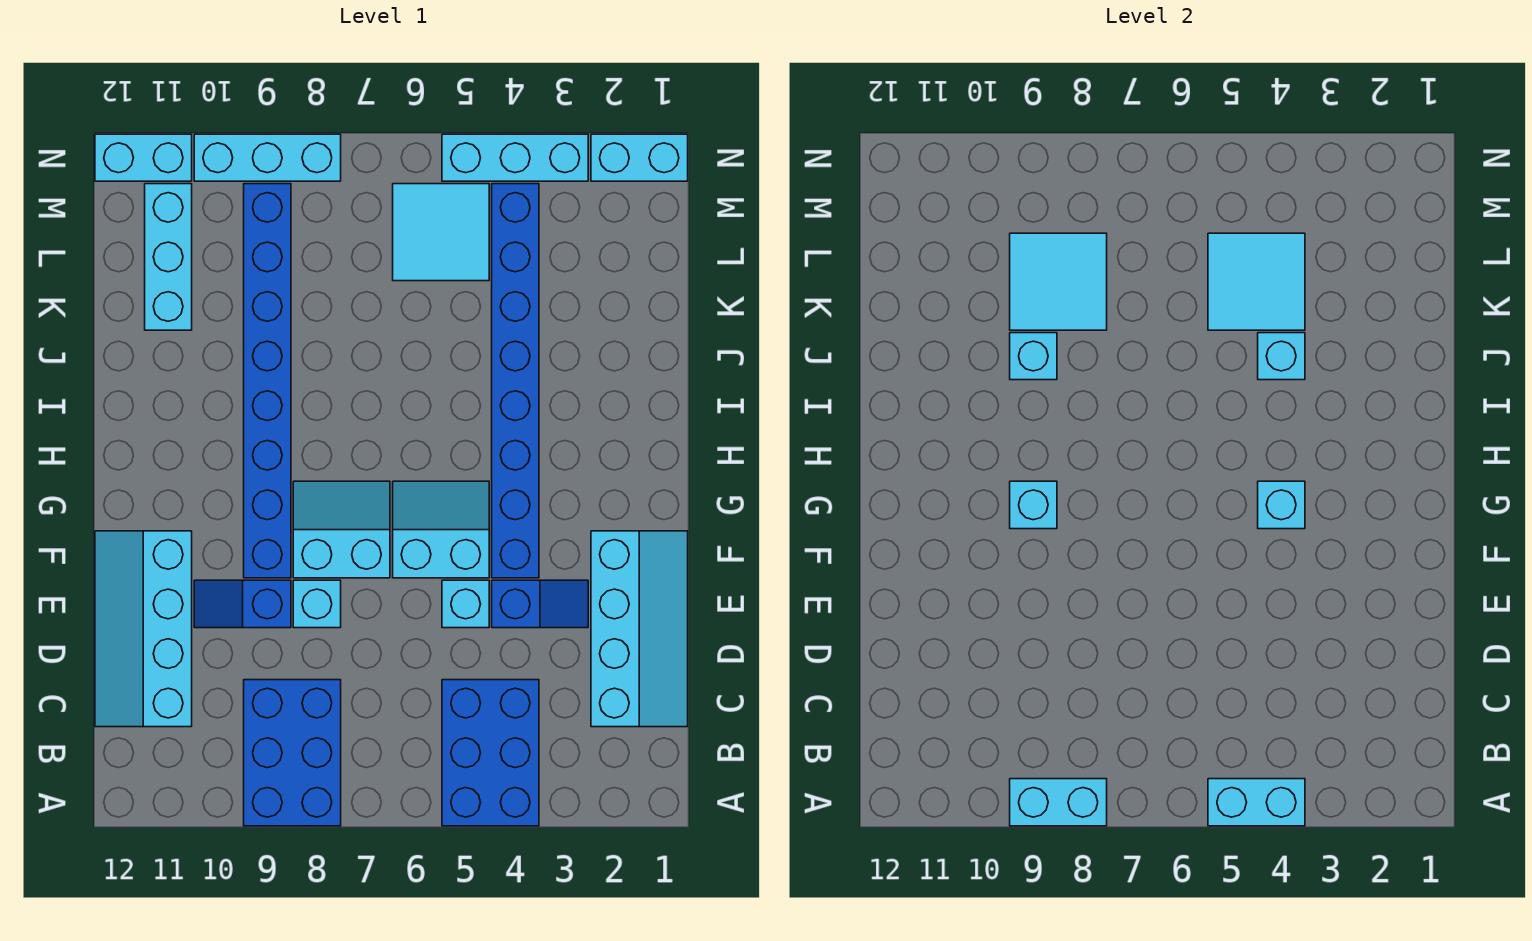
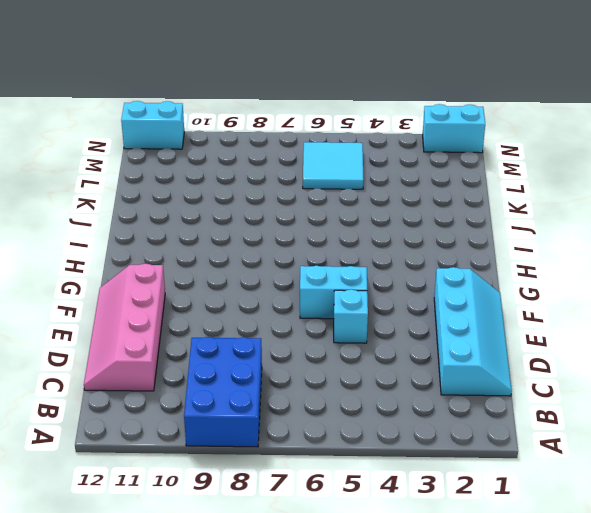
pink slope C11:F12 level 1 top 11 -> cyan slope C11:F12 level 1 top 11
none -> blue brick A4:C5 level 1
none -> blue slope E3:E4 level 1 top 4
none -> cyan brick E8 level 1

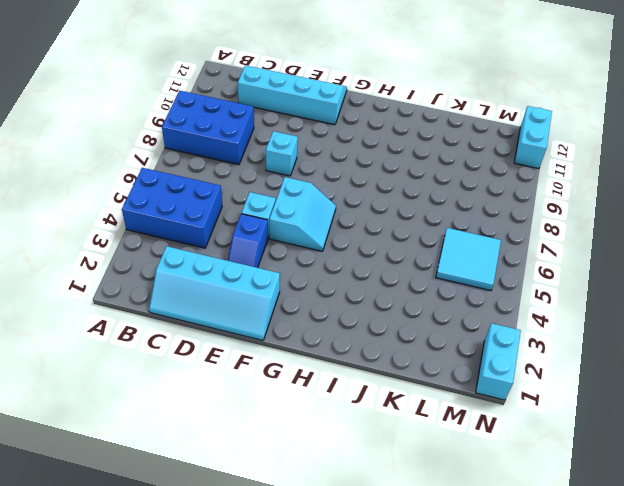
none -> blue slope E9:E10 level 1 top 9
none -> blue brick F4:M4 level 1
none -> cyan slope F7:G8 level 1 top F

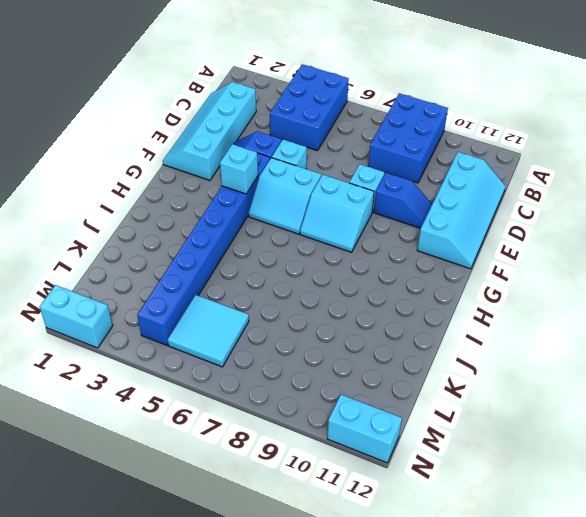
none -> blue brick F9:M9 level 1
none -> cyan brick K11:M11 level 1
none -> cyan brick N3:N5 level 1

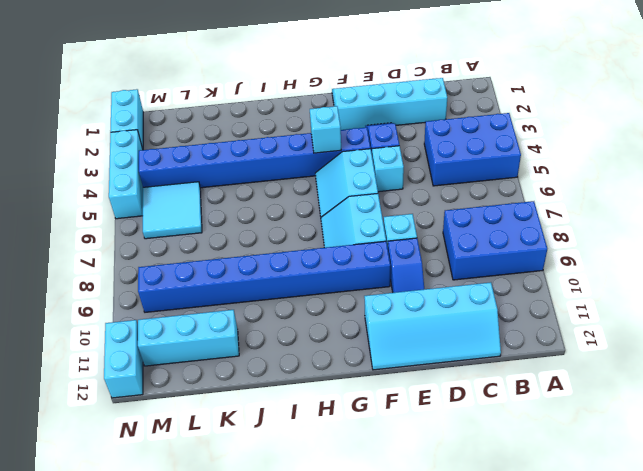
none -> cyan brick N8:N10 level 1
none -> cyan brick A4:A5 level 2
none -> cyan brick A8:A9 level 2

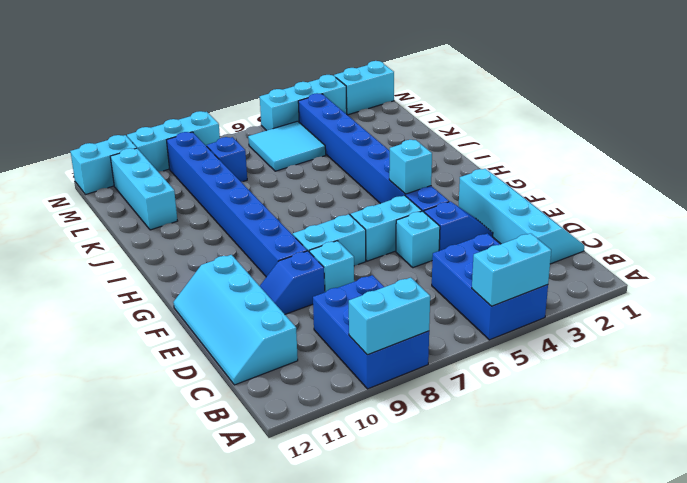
blue brick L8 level 1 -> none
none -> cyan brick G9 level 2
none -> cyan brick J4 level 2
none -> cyan brick J9 level 2

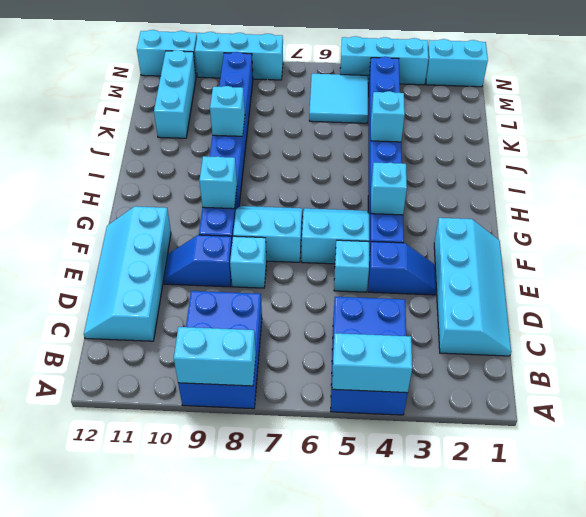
none -> cyan tile K4:L5 level 2
none -> cyan tile K8:L9 level 2

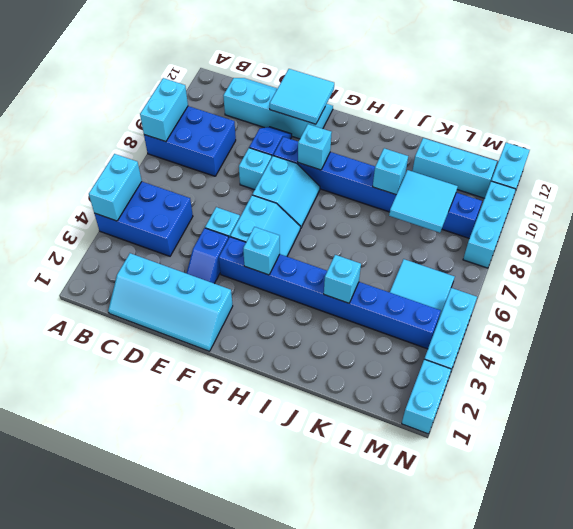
cyan tile E11:F12 level 2 -> cyan tile K4:L5 level 2

